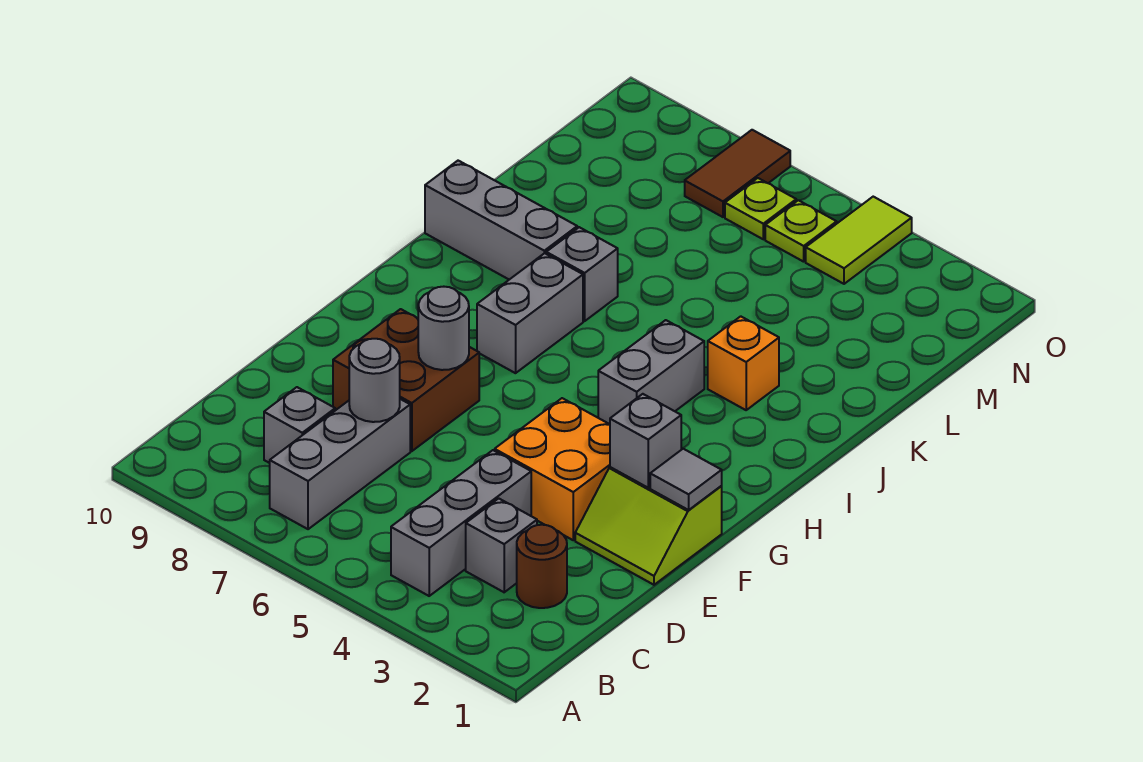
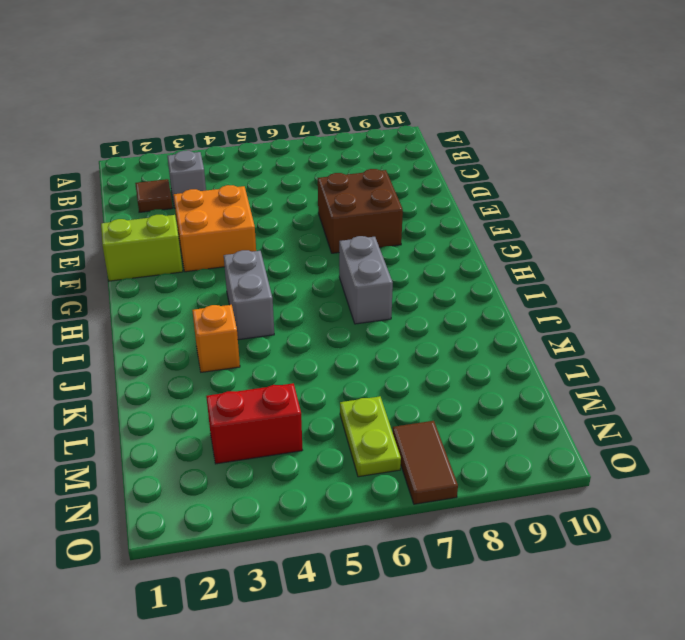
brown tile C2 level 1 -> brown round brick C2 level 1
red brick M3:M4 level 1 -> none
lime plate M6:N6 level 1 -> lime plate N6 level 1
none -> grey brick B4:D4 level 1
none -> grey brick B7:D7 level 1
none -> grey brick C8 level 1

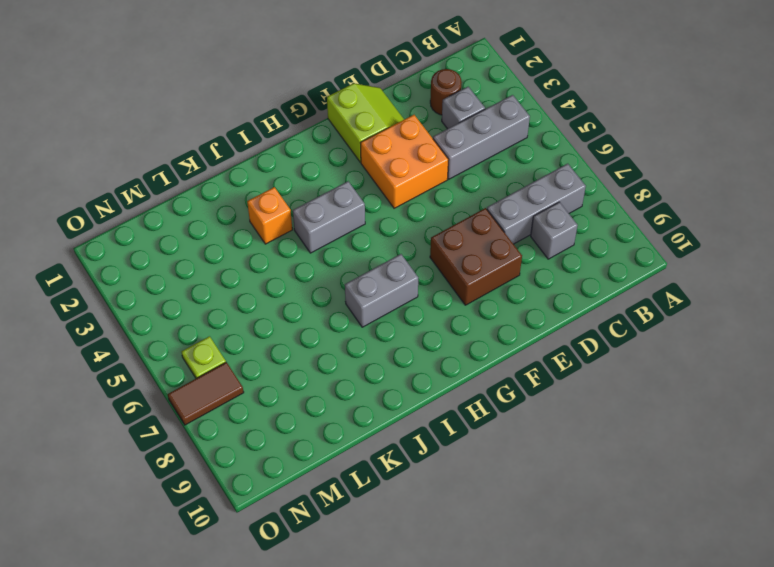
none -> grey brick J7 level 1
none -> grey brick J8:J10 level 1
none -> lime tile N4:O4 level 1

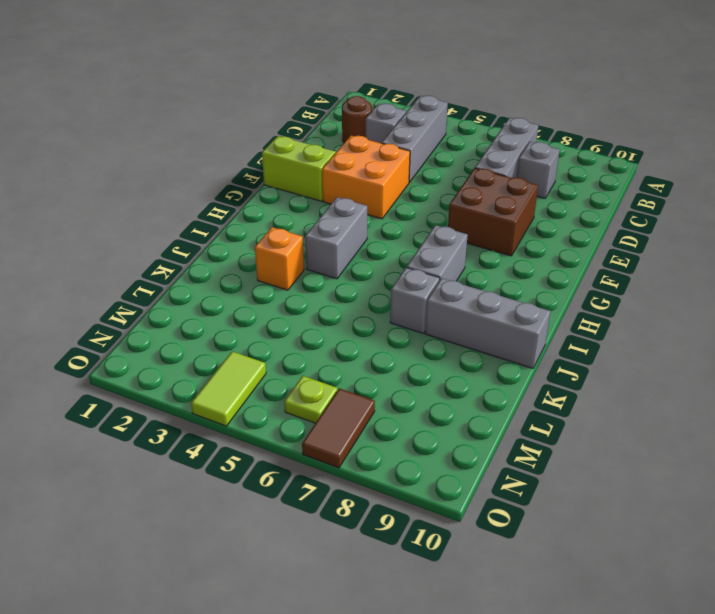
none -> lime plate N5 level 1
none -> grey round brick D7 level 2
none -> grey tile F1 level 2

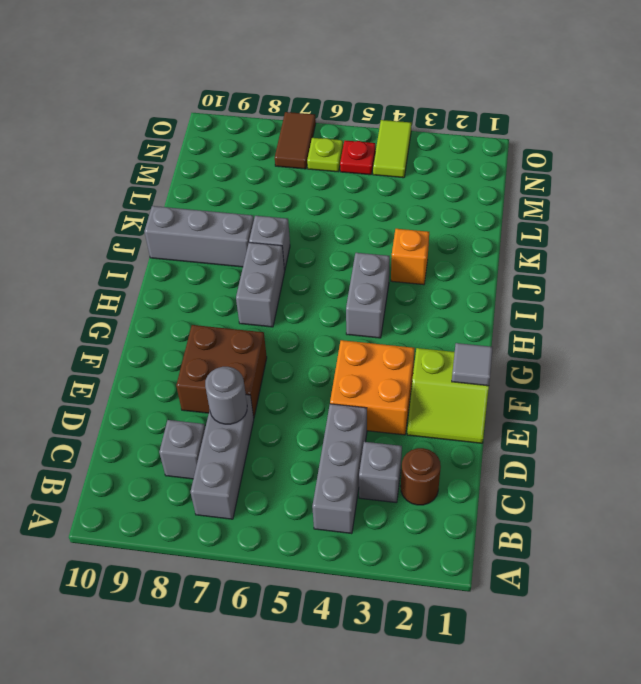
red plate N5 level 1 -> lime plate N5 level 1
none -> grey brick F2 level 2
none -> grey round brick F7 level 2

